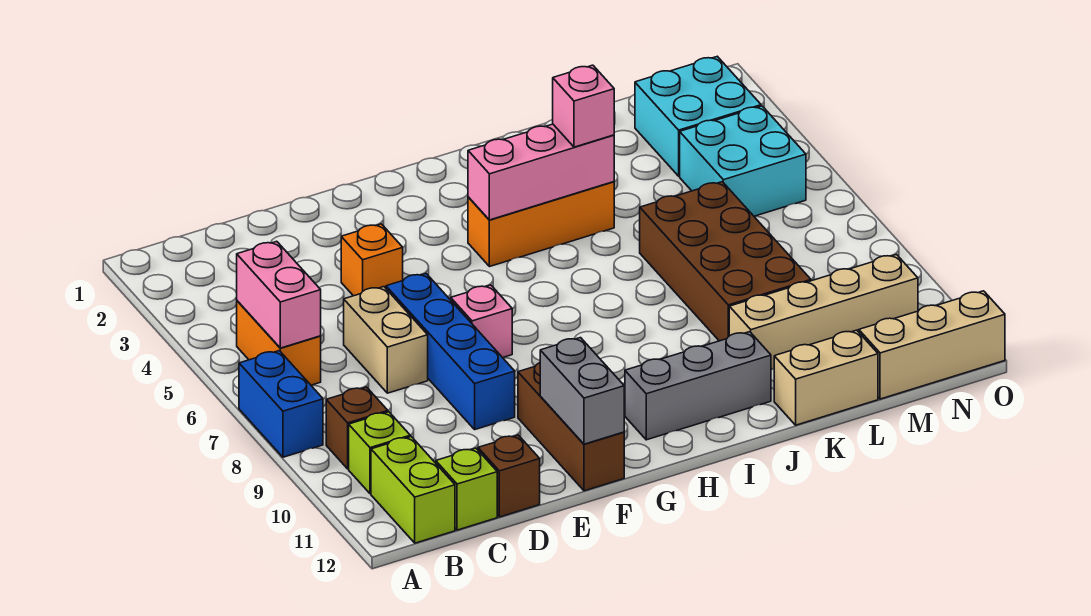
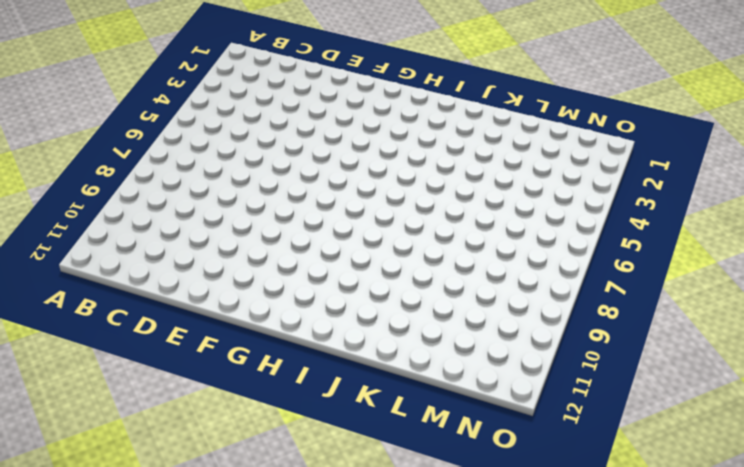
none -> blue brick A7:A8 level 1
none -> orange brick B5:B6 level 1
none -> brown brick B9 level 1

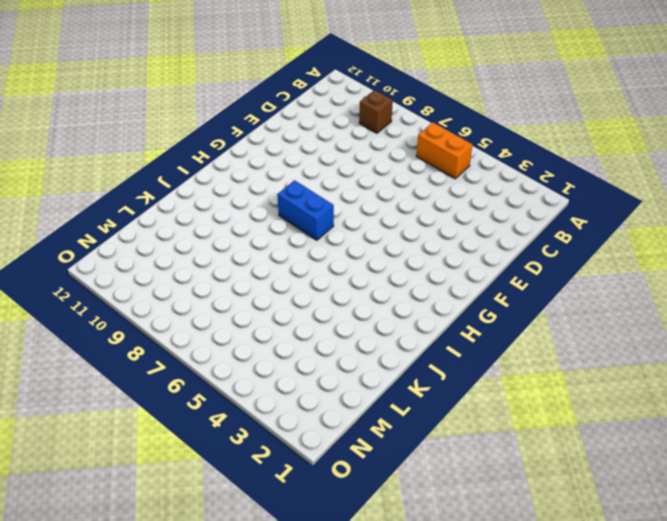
blue brick H7:H8 level 1 -> blue brick A7:A8 level 1
none -> lime brick B10 level 1
none -> lime brick B11:B12 level 1
none -> lime brick C12 level 1

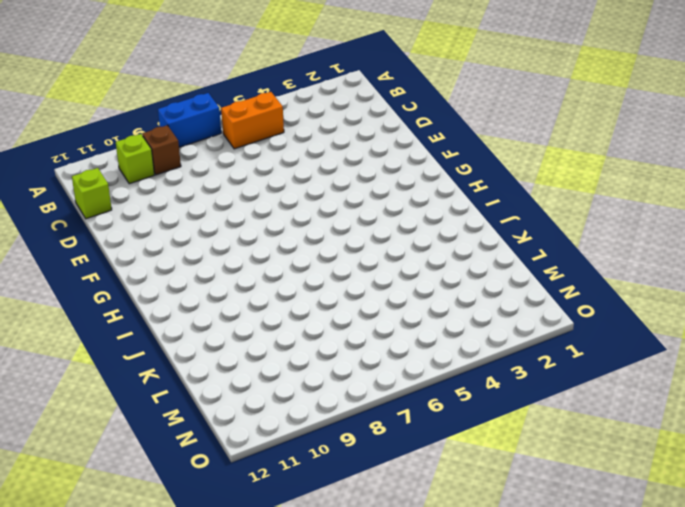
none -> lime brick B11:B12 level 1
none -> tan brick D6:D7 level 1
none -> brown brick D12 level 1

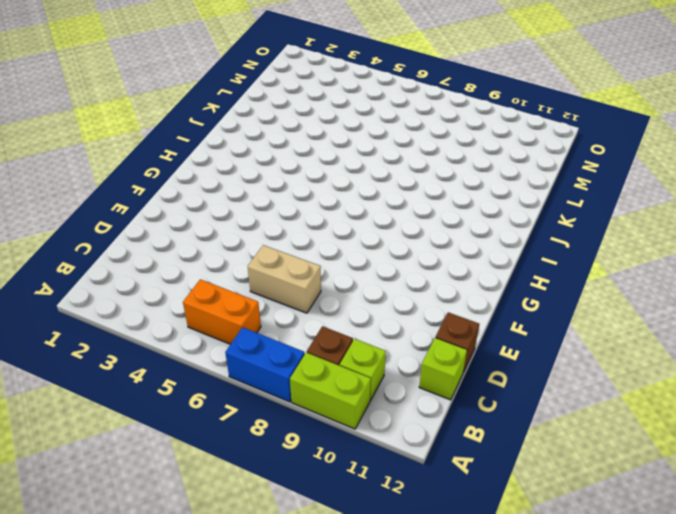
lime brick A9:A10 level 1 -> lime brick B11:B12 level 1
none -> orange brick E4 level 1
none -> blue brick E6:E9 level 1
none -> pink brick F7 level 1

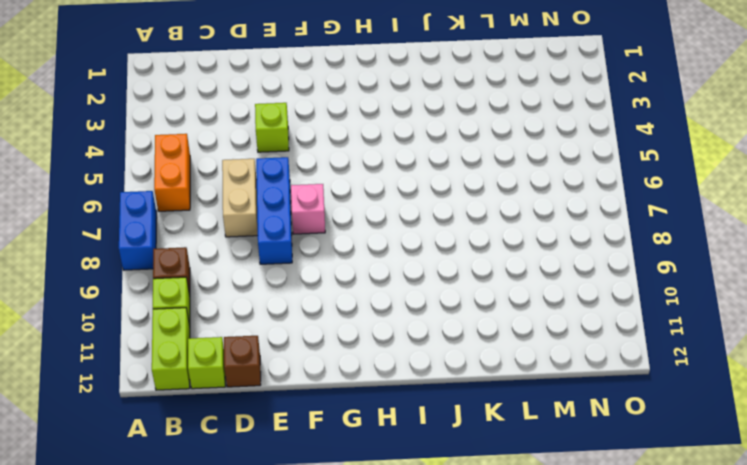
lime brick E4 level 1 -> orange brick E4 level 1
blue brick E6:E8 level 1 -> blue brick E6:E9 level 1
none -> brown brick F10:F12 level 1
none -> orange brick H4:J4 level 1
none -> grey brick H11:J11 level 1

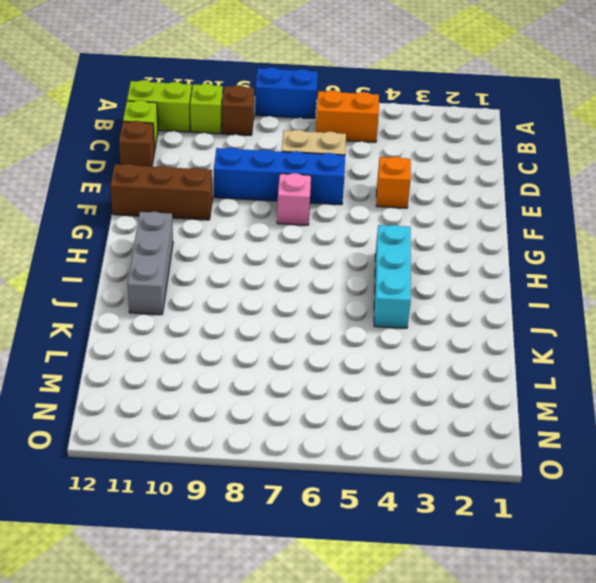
cyan brick H4:J4 level 1 -> orange brick H4:J4 level 1
none -> brown brick K6:L9 level 1
none -> tan brick K10:N10 level 1
none -> tan brick K12:L12 level 1

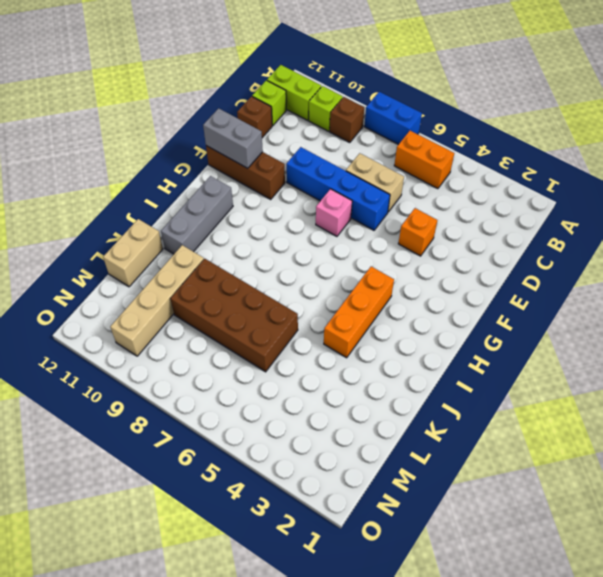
none -> cyan brick M2:N3 level 1
none -> cyan brick M4:N5 level 1
none -> tan brick M12:O12 level 1

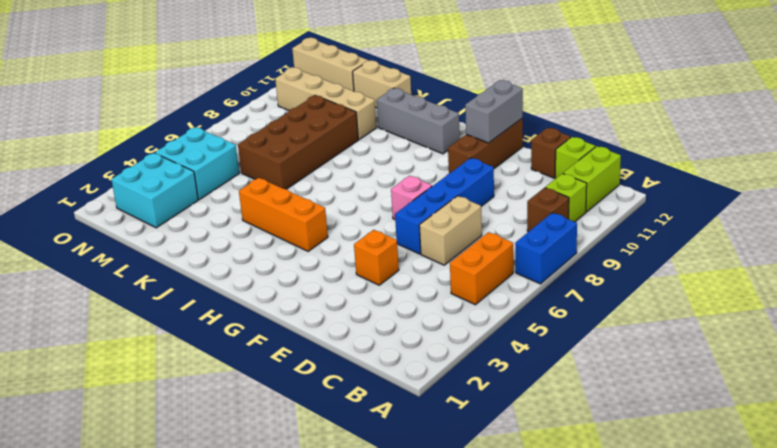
none -> pink brick B5:B6 level 2
none -> pink brick H4:J4 level 2
none -> pink brick J4 level 3

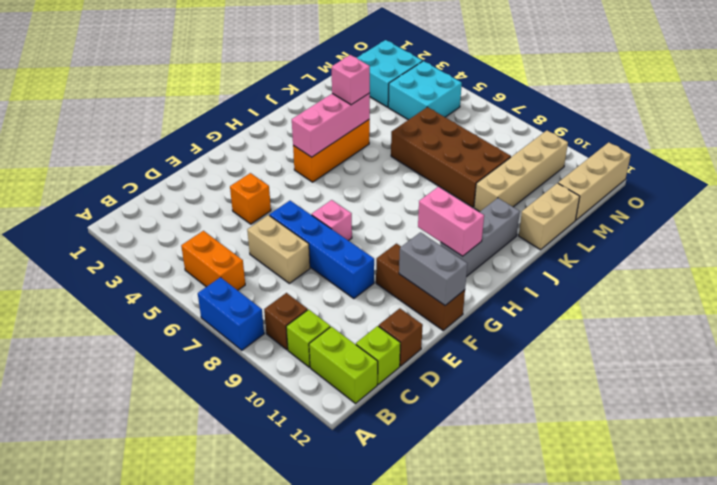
pink brick H10:H11 level 2 -> pink brick B5:B6 level 2

